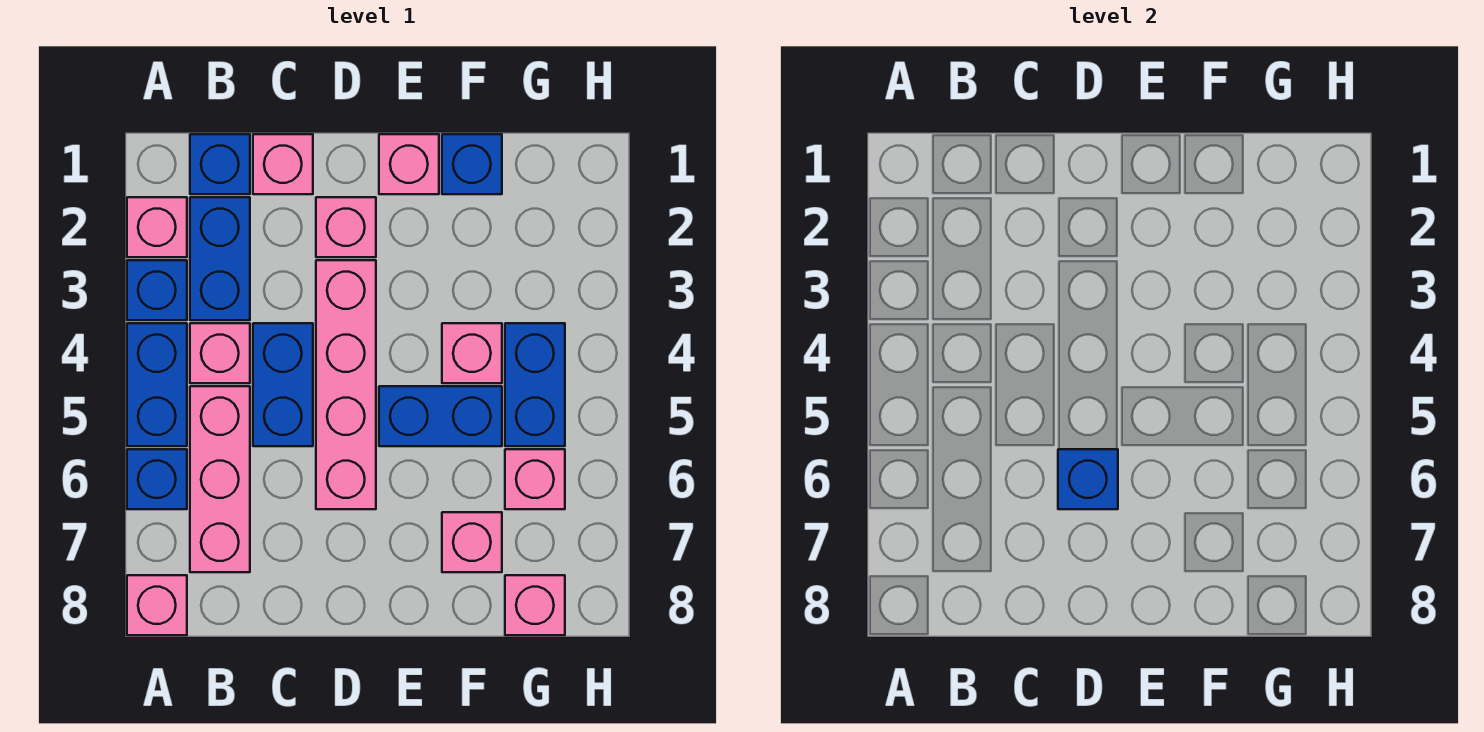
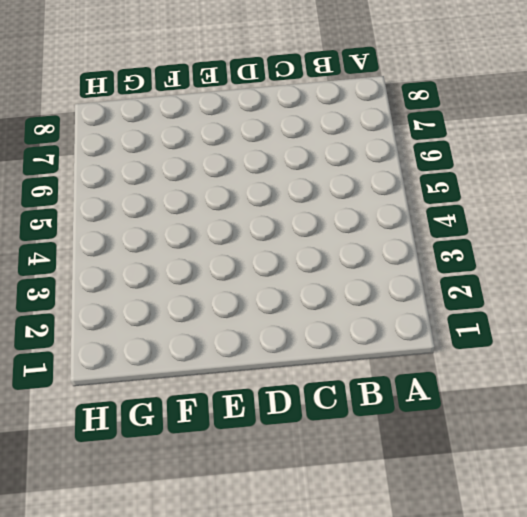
none -> pink brick A2 level 1
none -> blue brick A3 level 1
none -> blue brick A4:A5 level 1

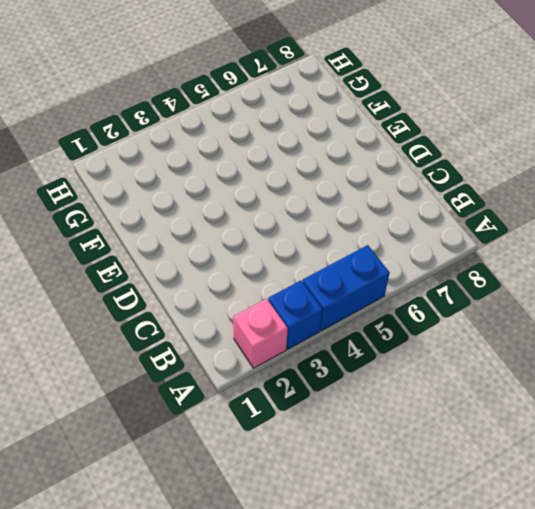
none -> blue brick A6 level 1
none -> pink brick A8 level 1
none -> blue brick B1 level 1

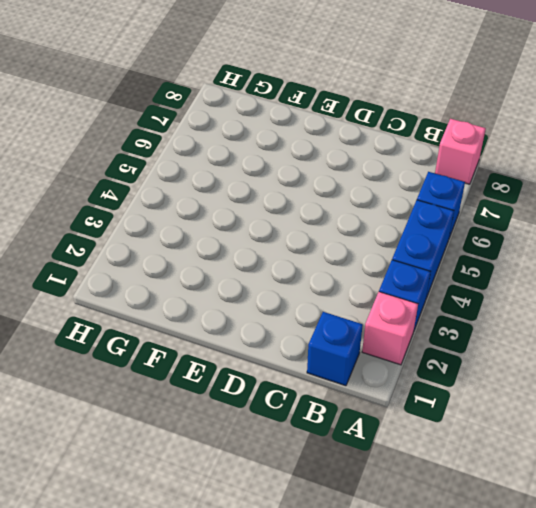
none -> blue brick B2:B3 level 1
none -> pink brick B4 level 1
none -> pink brick B5:B7 level 1

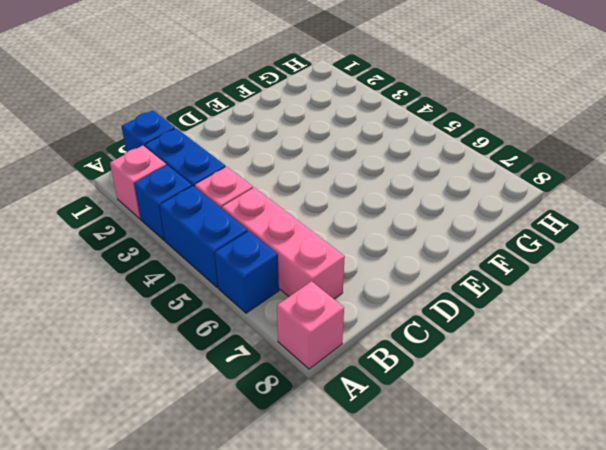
none -> pink brick C1 level 1
none -> blue brick C4:C5 level 1
none -> pink brick D2 level 1

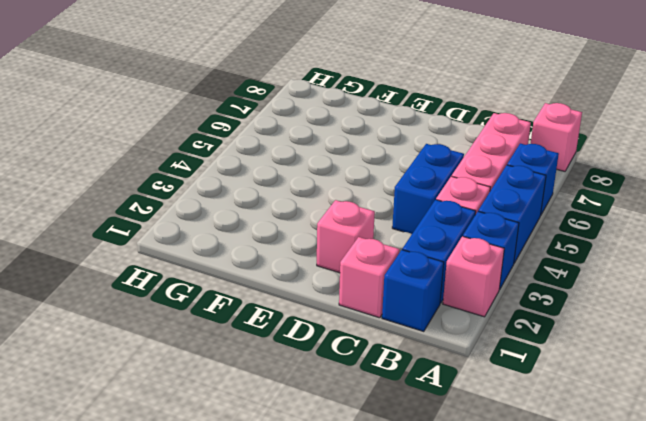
none -> pink brick D3:D6 level 1
none -> pink brick E1 level 1
none -> blue brick E5:F5 level 1

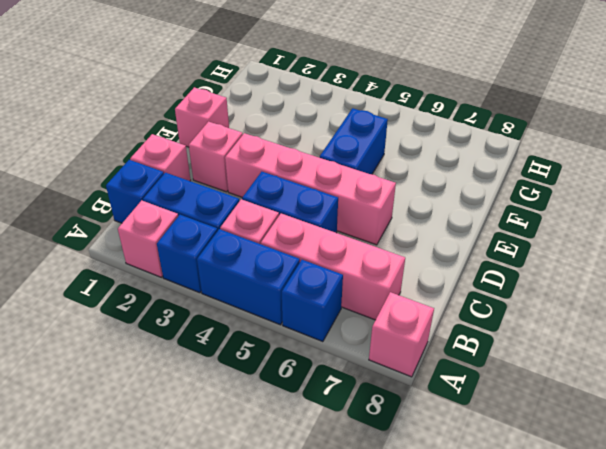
none -> blue brick F1 level 1
none -> pink brick F4 level 1
none -> pink brick F7 level 1

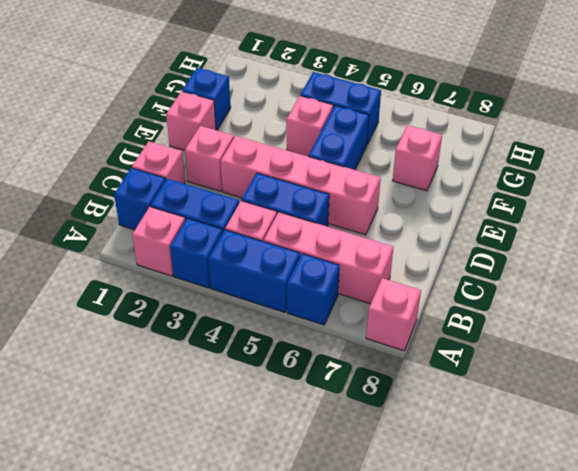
none -> pink brick G6 level 1
none -> pink brick G8 level 1
none -> blue brick D6 level 2

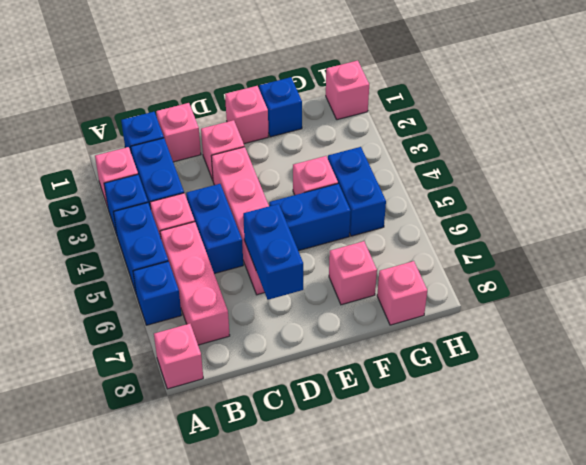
blue brick D6:D7 level 2 -> blue brick D6 level 2
pink brick H1 level 1 -> pink brick G6 level 1

